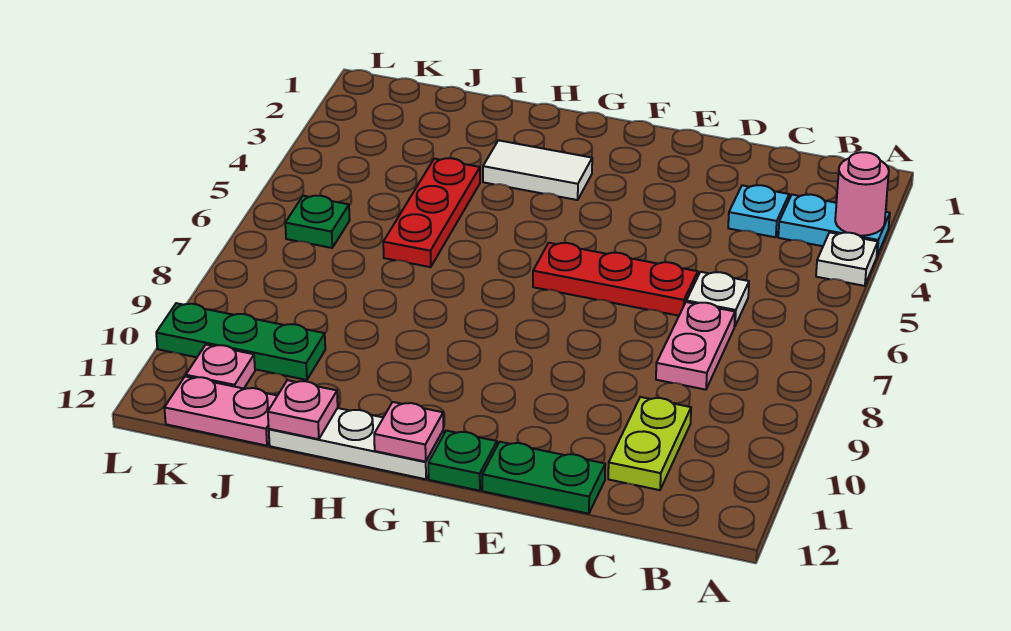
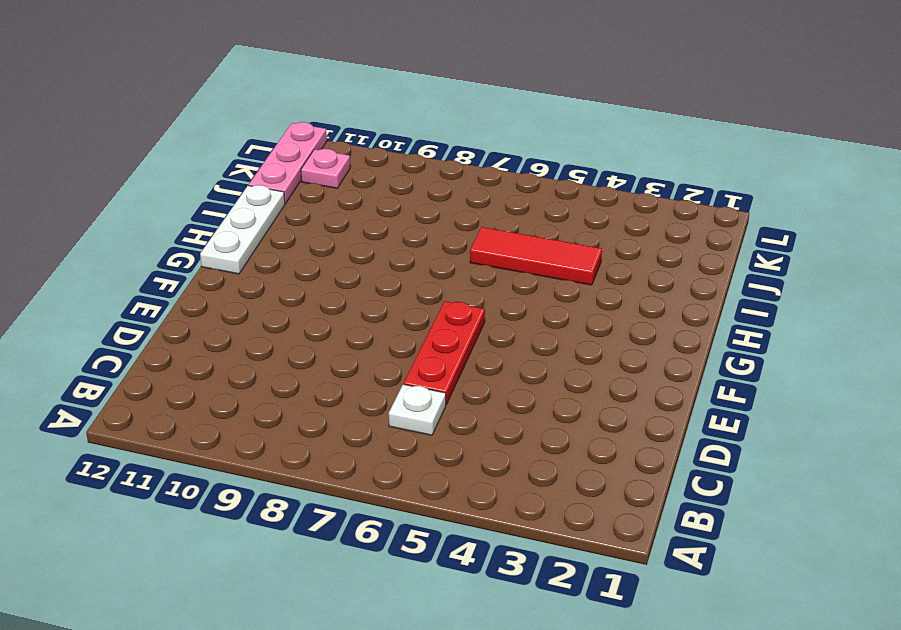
red tile I4:I6 level 1 -> red plate I4:I6 level 1
pink plate J12:L12 level 1 -> pink plate J12:K12 level 1
none -> cyan plate A3:B3 level 1
none -> white plate A4 level 1
none -> cyan plate C3 level 1

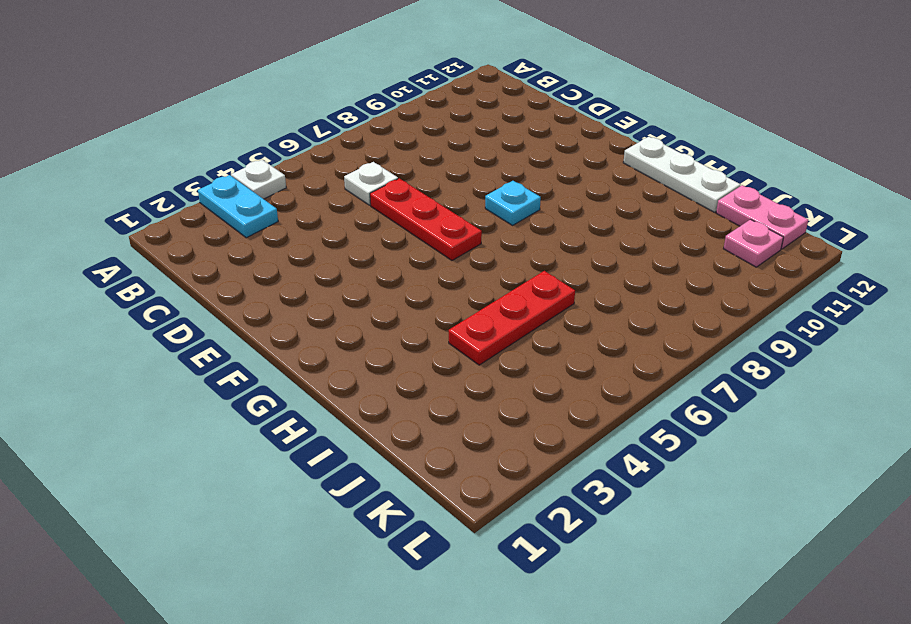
cyan plate F8 level 1 -> cyan plate C3 level 1
none -> pink plate C7:C8 level 1
none -> lime plate C10:C11 level 1
none -> green plate D12:E12 level 1

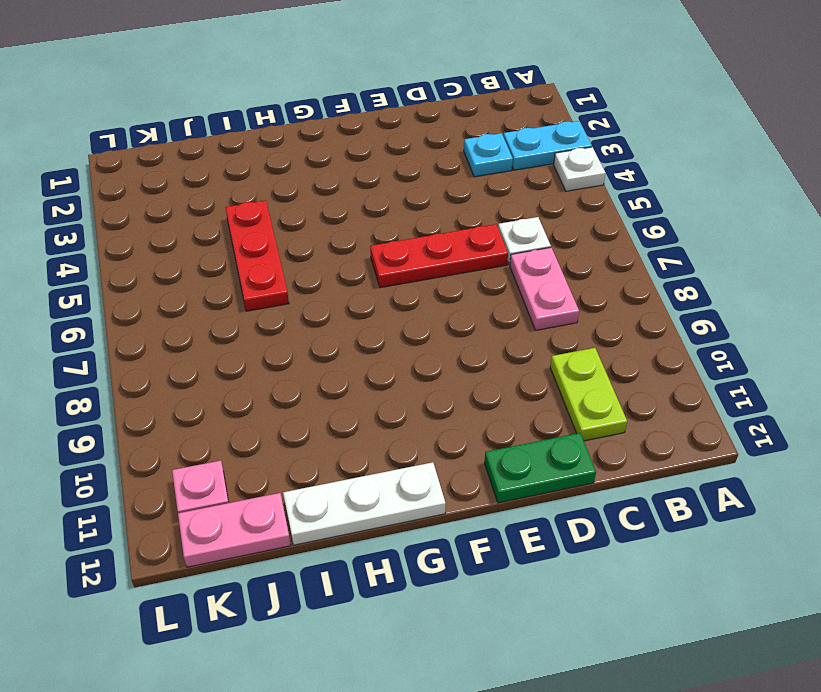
none -> green plate F12 level 1
none -> white tile G3:H3 level 1
none -> green plate J10:L10 level 1

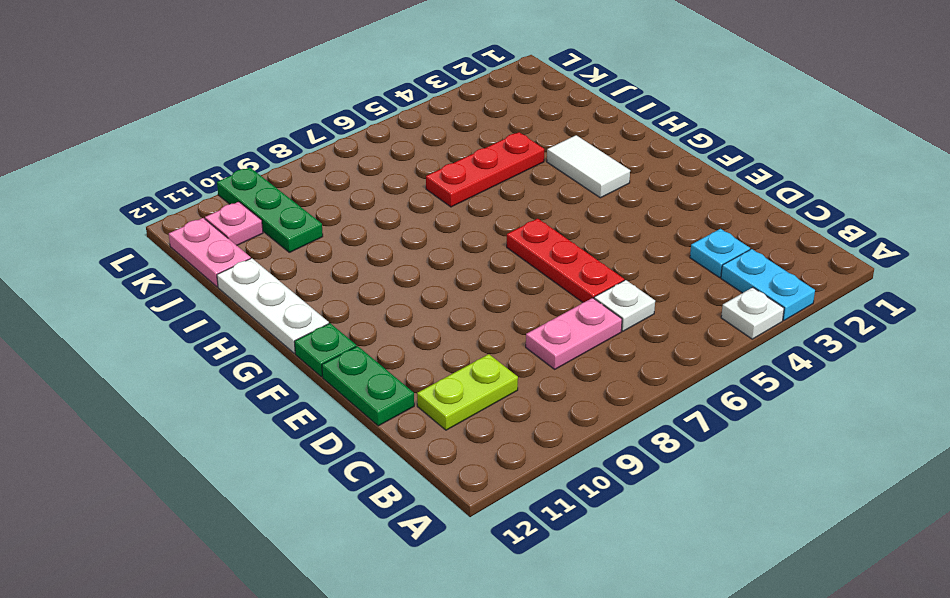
none -> green plate K6 level 1
none -> pink round brick A3 level 2
none -> pink plate G12 level 2

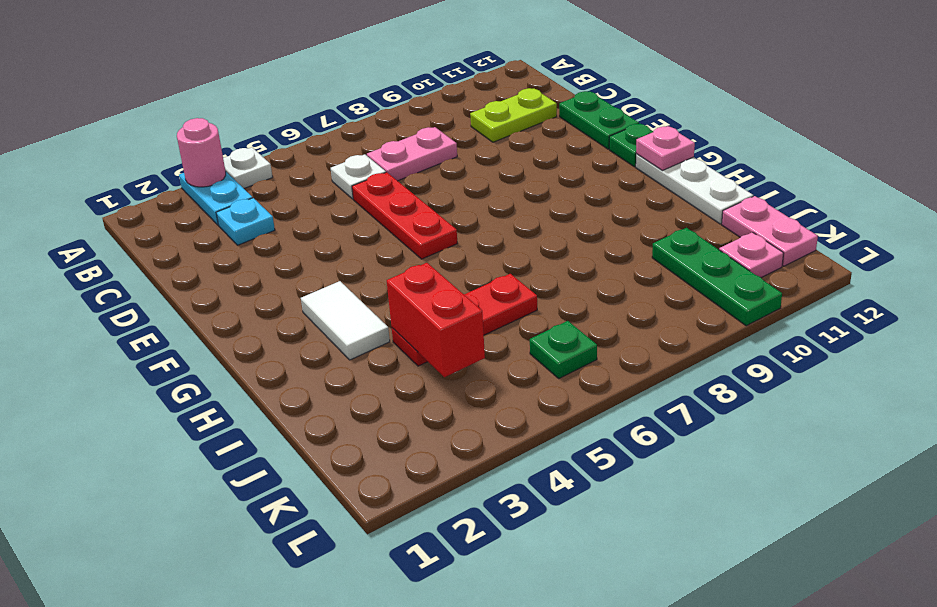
red brick I4:J4 level 2 -> none
none -> pink plate I12 level 2

